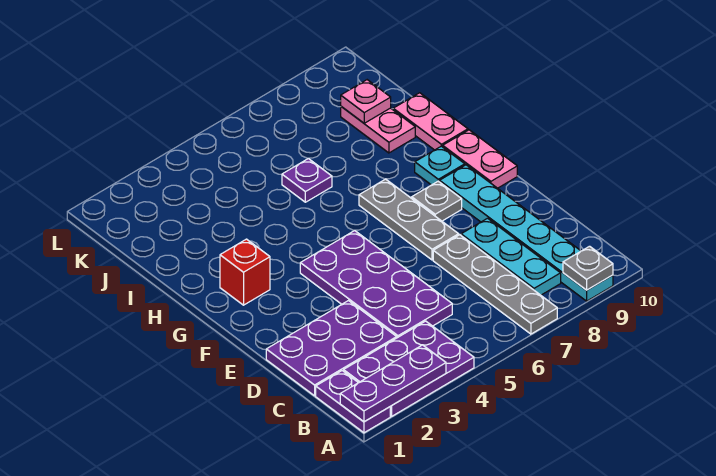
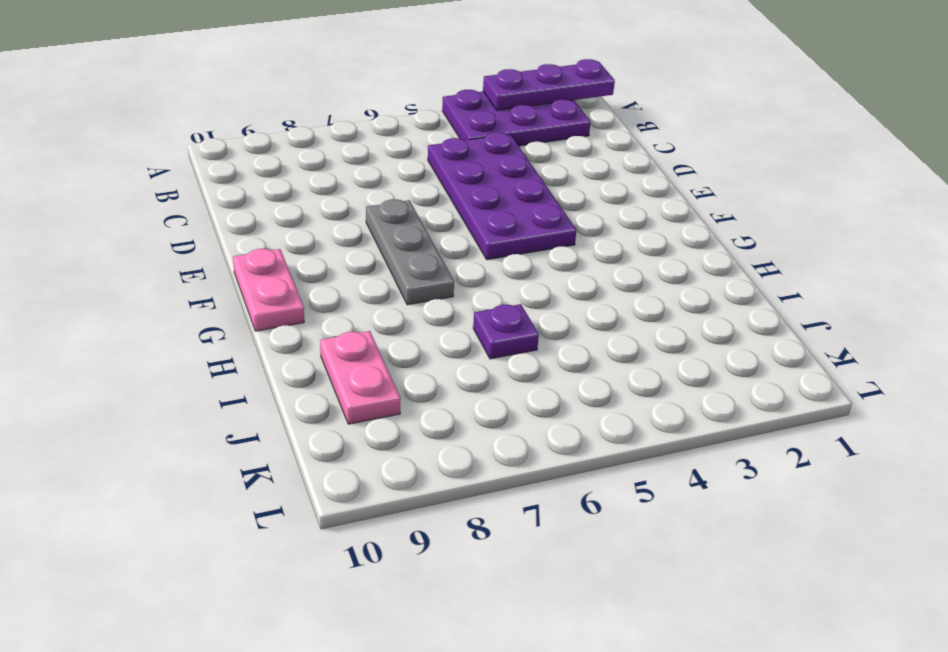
none -> purple plate A1:B1 level 1
none -> grey plate A7:D7 level 1
none -> cyan plate A9:F9 level 1

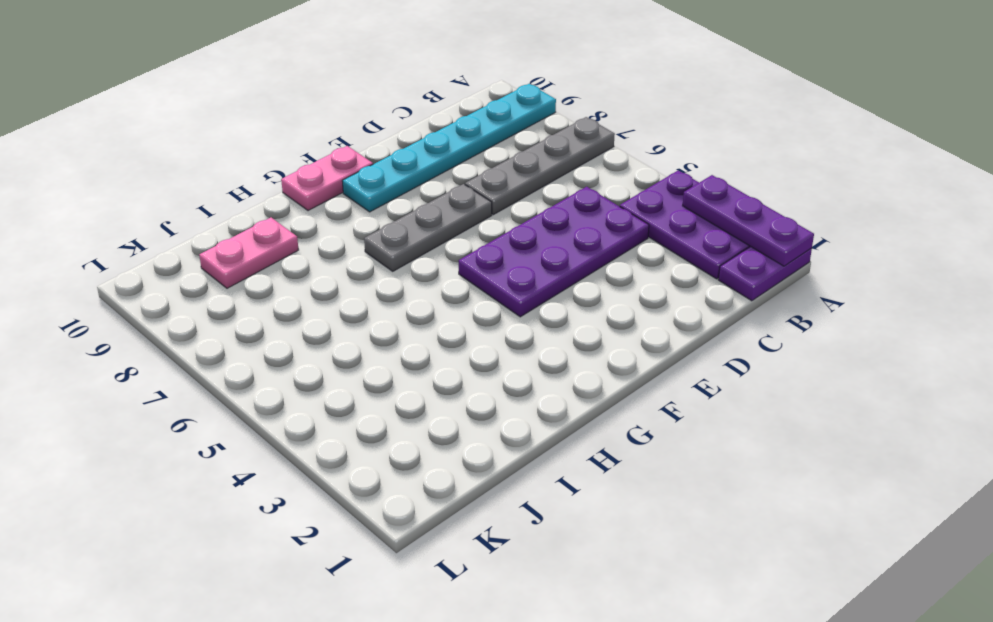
none -> cyan plate B8:D8 level 1
none -> purple plate C1:D3 level 1
none -> grey plate F8 level 1

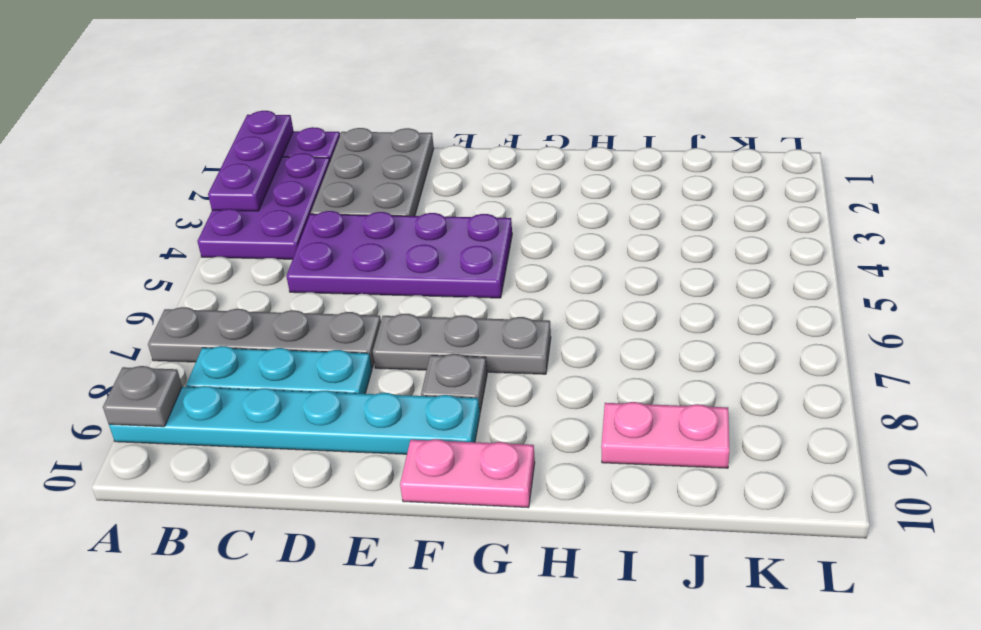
grey plate C1:D3 level 1 -> purple plate C1:D3 level 1
none -> red brick G2 level 1
none -> cyan plate G9 level 1
none -> pink plate H10:I10 level 1

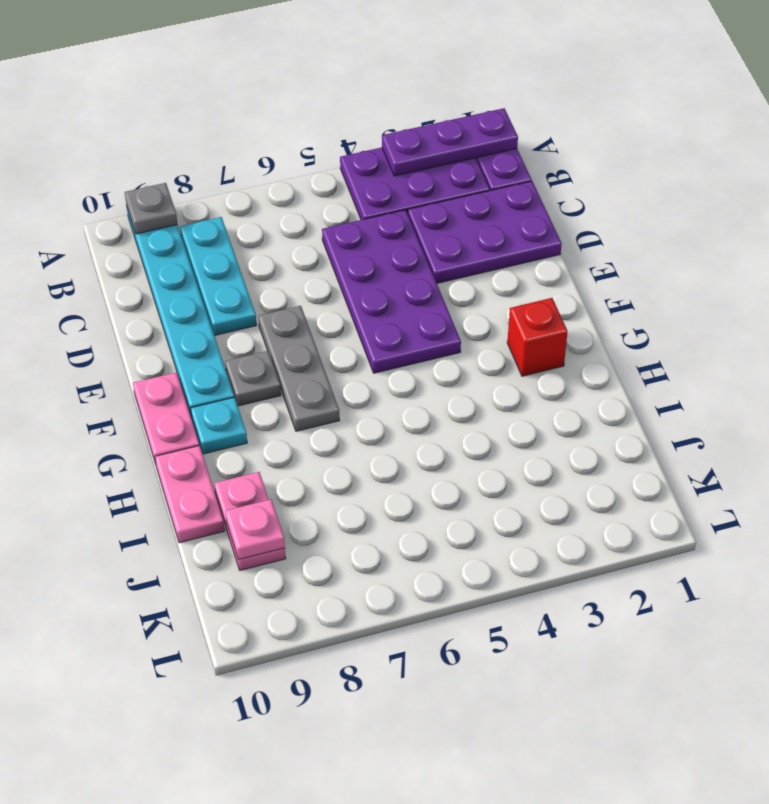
none -> grey plate A7:D7 level 1
none -> purple plate I6 level 1

